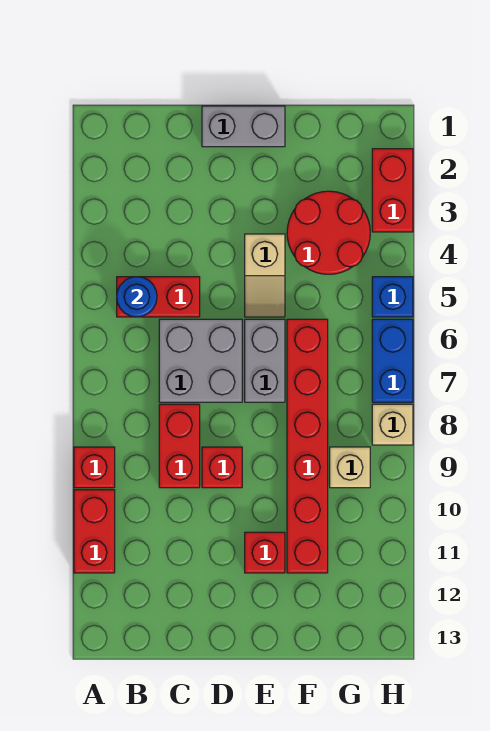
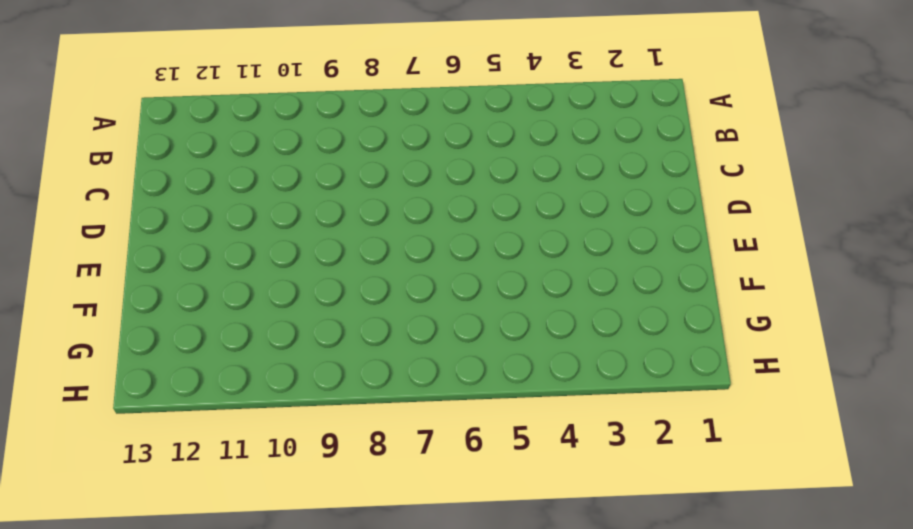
none -> red brick A9 level 1
none -> red brick A10:A11 level 1
none -> red brick B5:C5 level 1

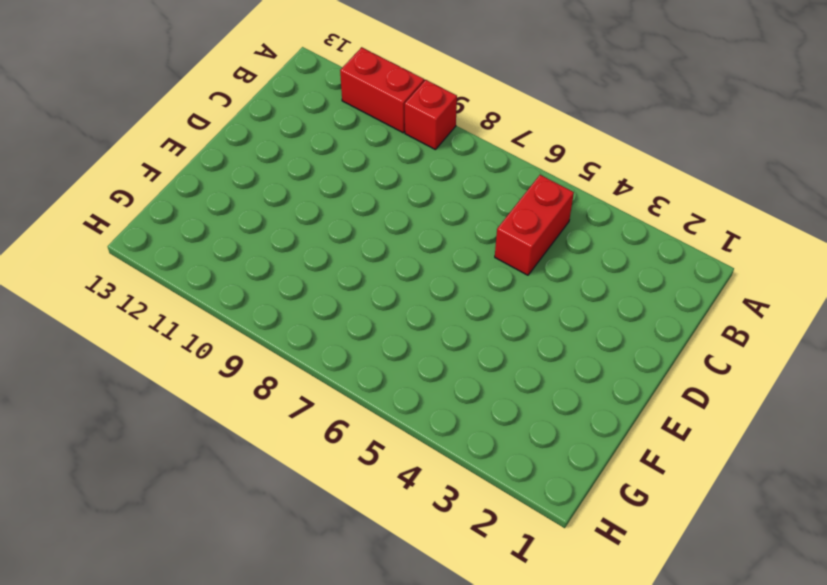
none -> grey brick C6:D7 level 1
none -> red brick C8:C9 level 1
none -> grey brick D1:E1 level 1

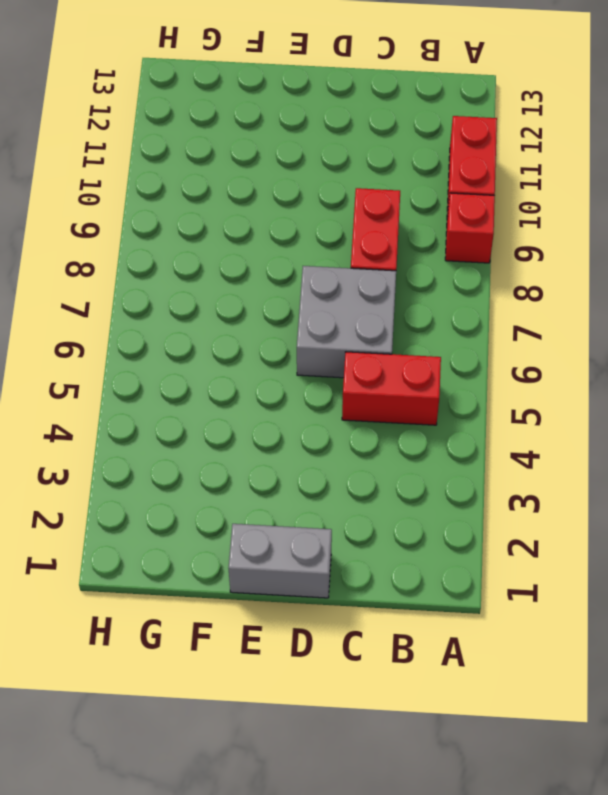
none -> red brick D9 level 1
none -> tan slope E4:E5 level 1 top 4
none -> grey brick E6:E7 level 1

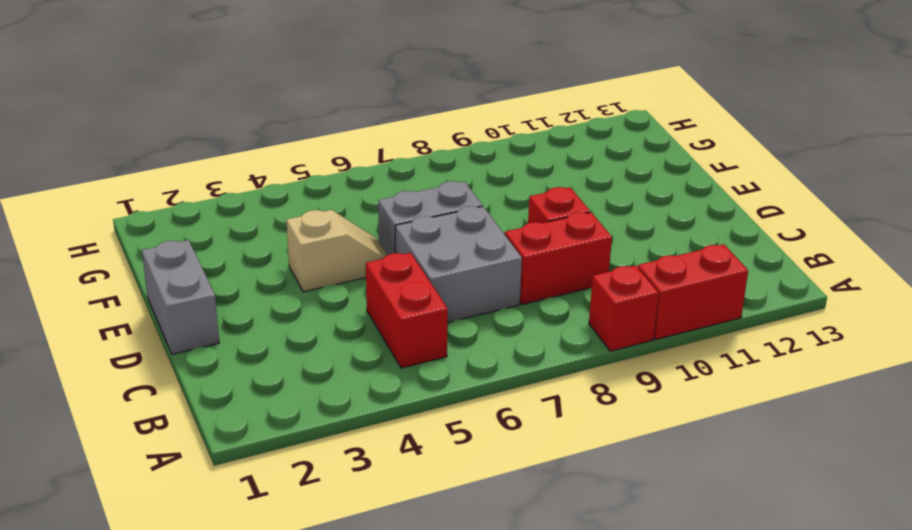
none -> red brick E11 level 1
none -> red round brick F3:G4 level 1
none -> red brick F6:F11 level 1

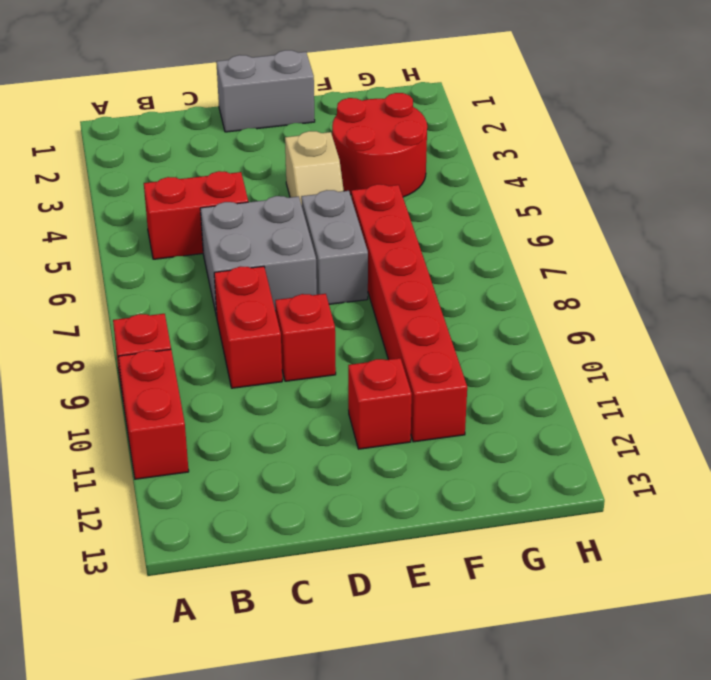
none -> tan brick G9 level 1
none -> red brick H2:H3 level 1
none -> blue brick H5 level 1

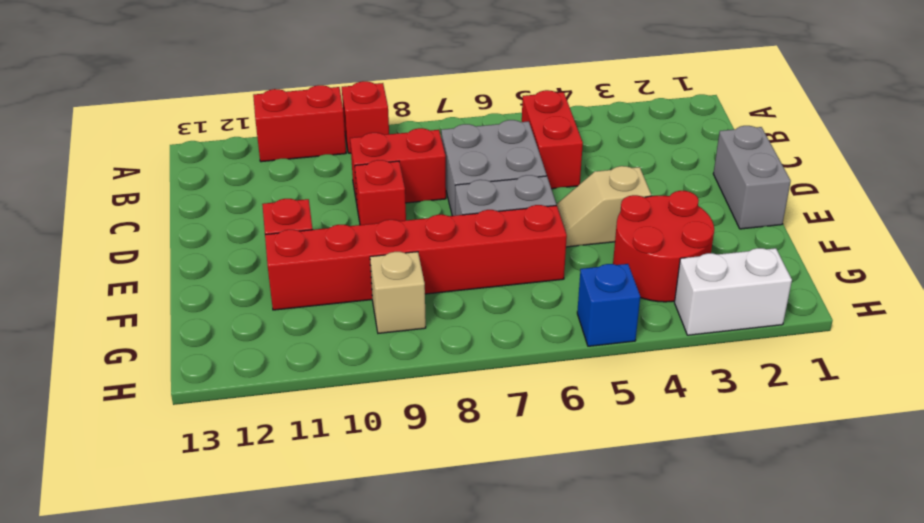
white brick H2:H3 level 1 -> red brick H2:H3 level 1
none -> blue brick H6:H7 level 1
none -> tan brick H8 level 1
none -> blue round brick B5 level 2

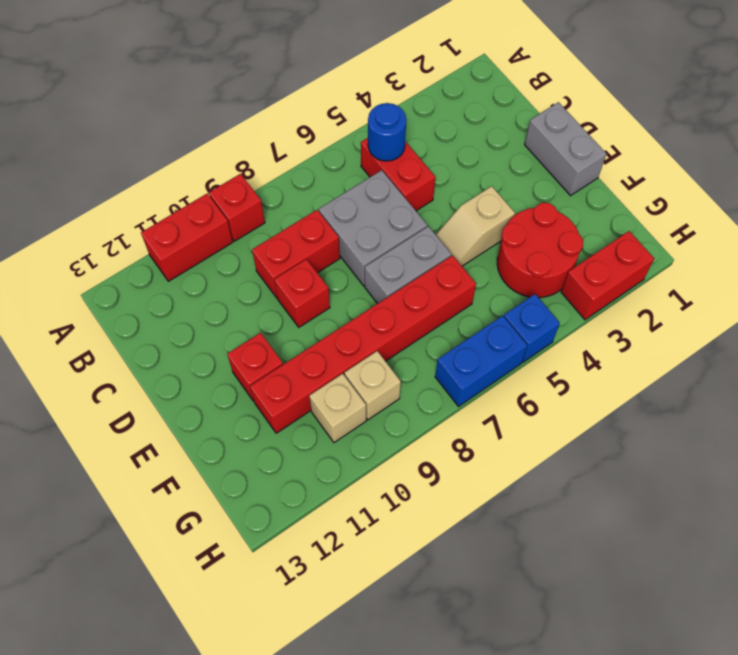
tan brick G10 level 1 -> tan brick H8 level 1

